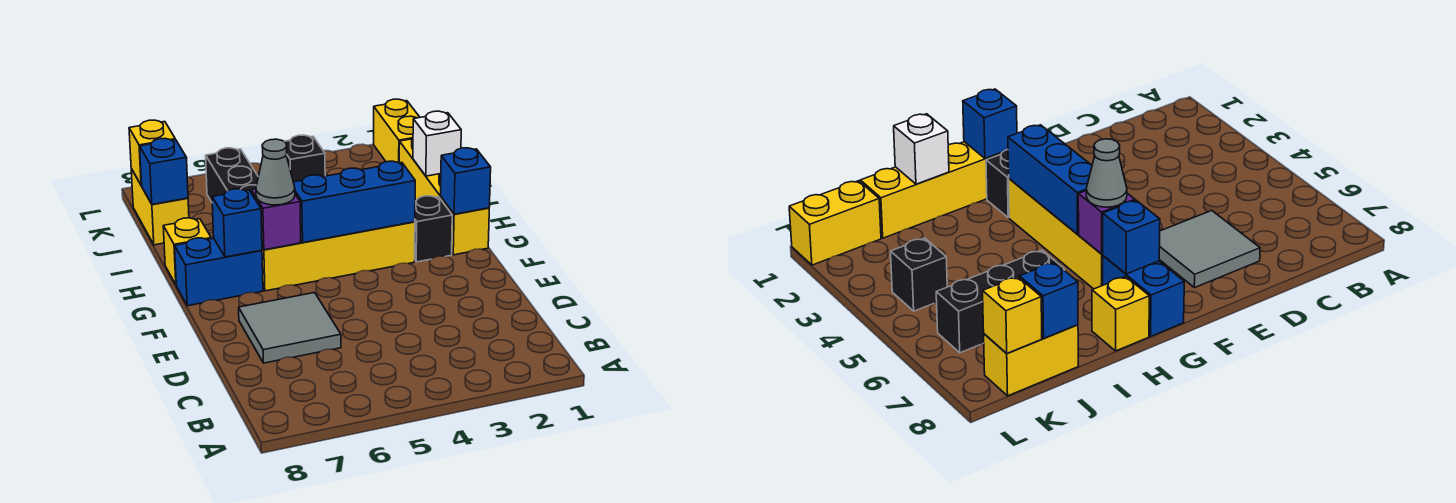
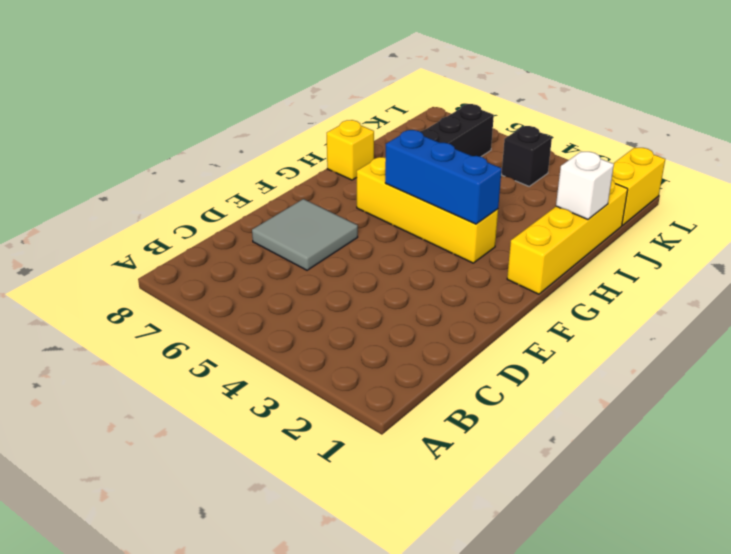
none -> black brick G2 level 1
none -> blue brick G7:G8 level 1
none -> yellow brick J8:K8 level 1

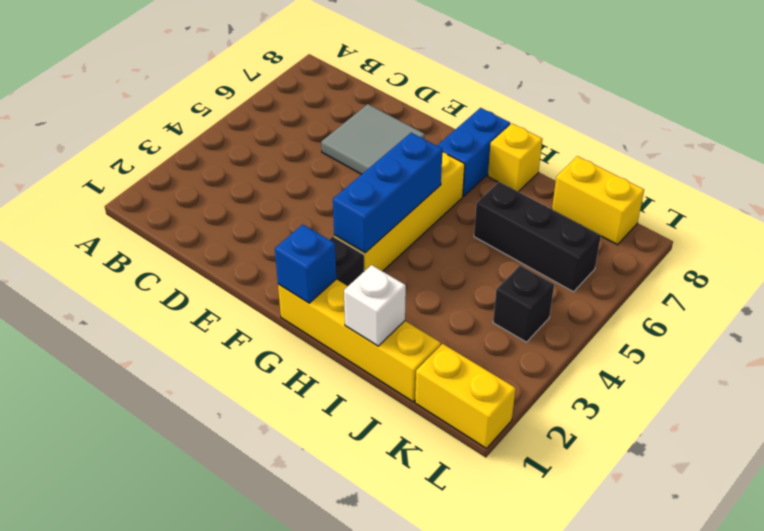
none -> purple brick G6 level 2
none -> blue brick G7 level 2
none -> blue brick J8 level 2

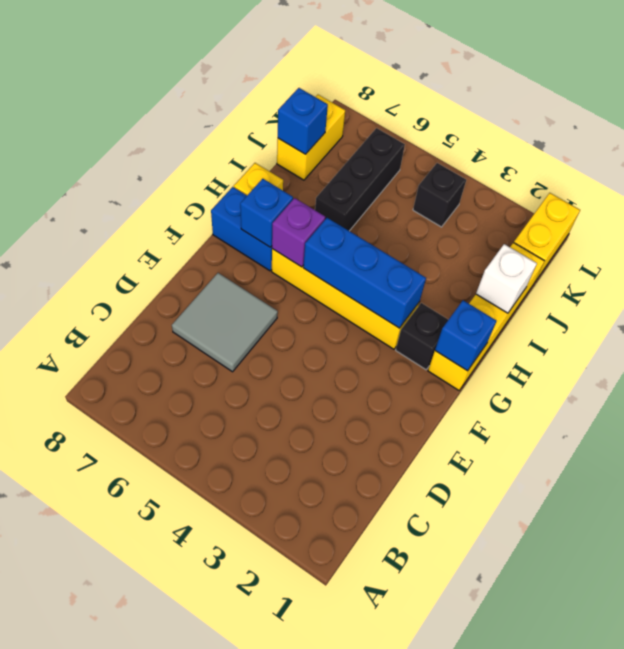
none -> yellow brick K8 level 2
none -> grey cone G6 level 3

